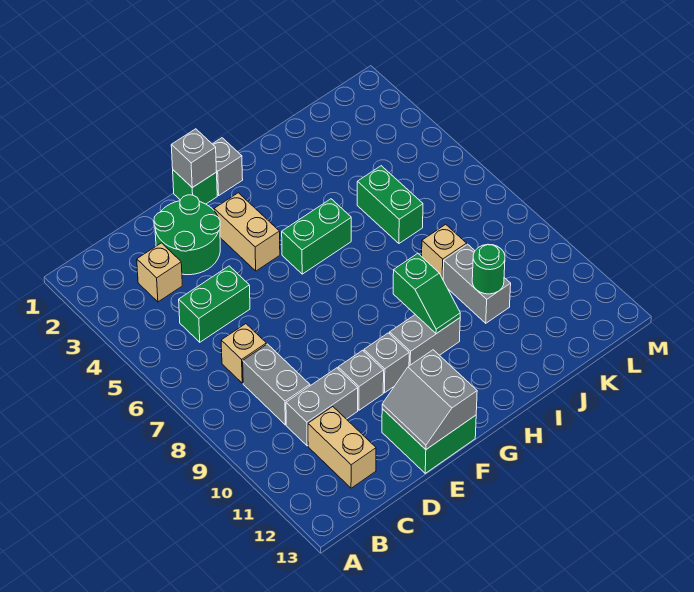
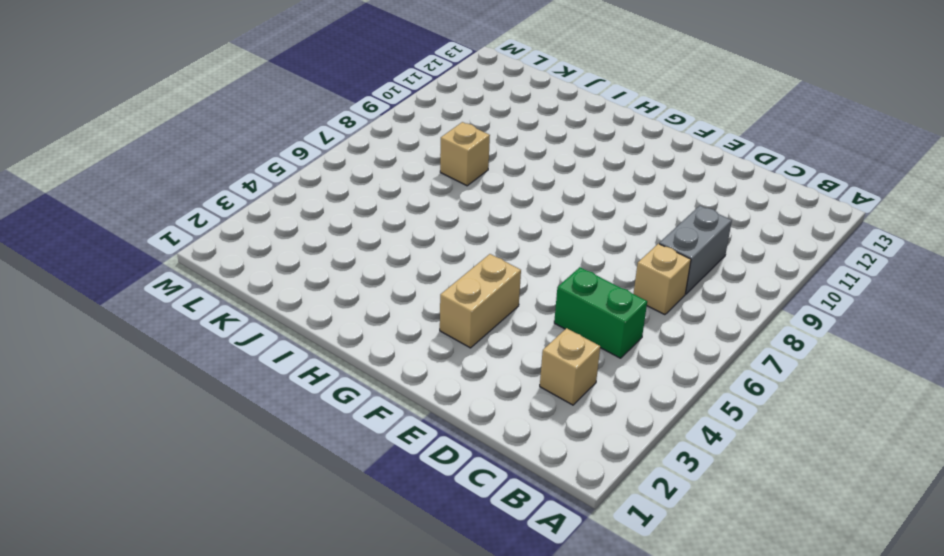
none -> grey brick C10:D10 level 1
none -> tan brick C11:C12 level 1
none -> green round brick D2:E3 level 1

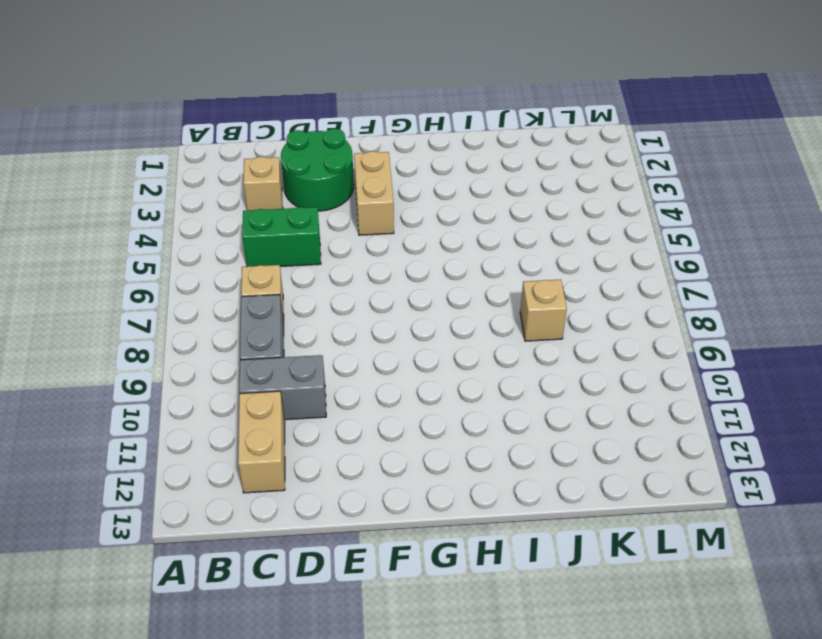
none -> grey brick E10 level 1
none -> green brick E12:F13 level 1
none -> green brick F1 level 1

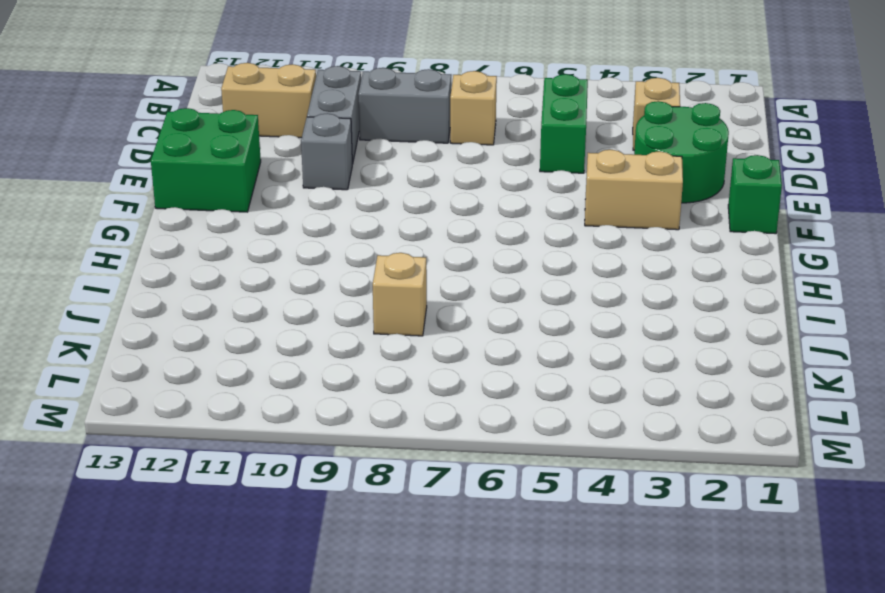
none -> grey brick F10 level 1
none -> grey brick G1 level 1
none -> green brick G5:H5 level 1

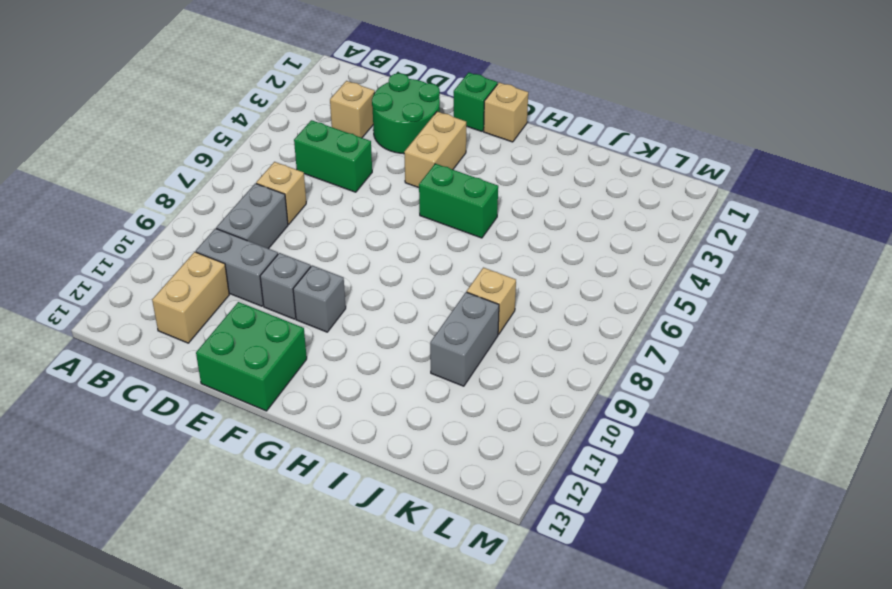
tan brick G1 level 1 -> grey brick G1 level 1
none -> grey brick G10:H10 level 1
none -> green brick J5:J6 level 1
none -> grey slope E12:F13 level 2 top F

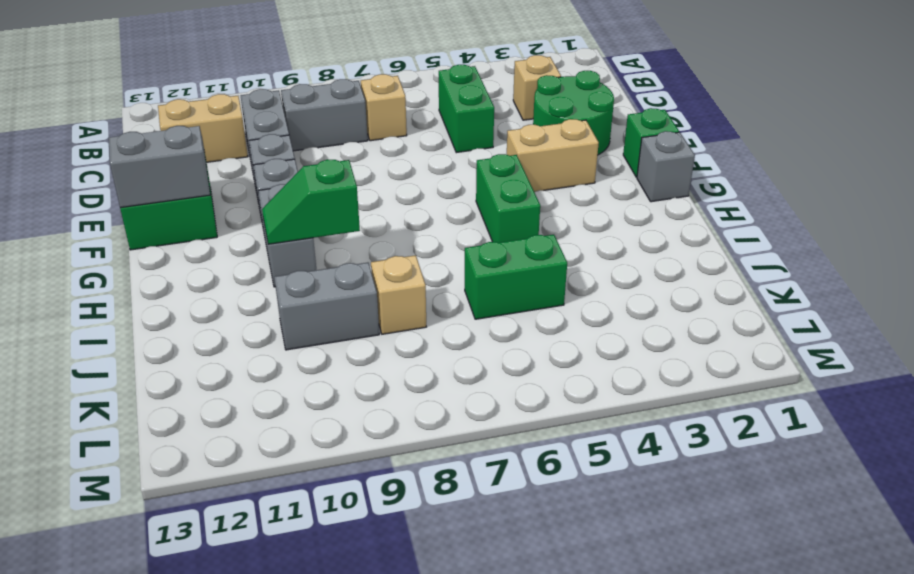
none -> grey brick F1 level 2
none -> green round brick J10 level 2

